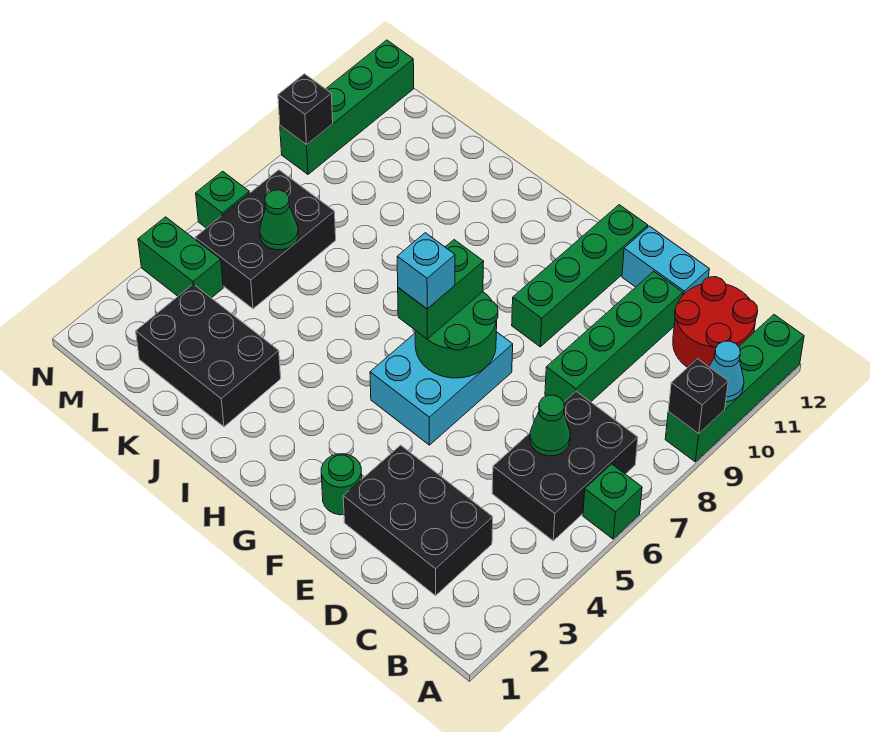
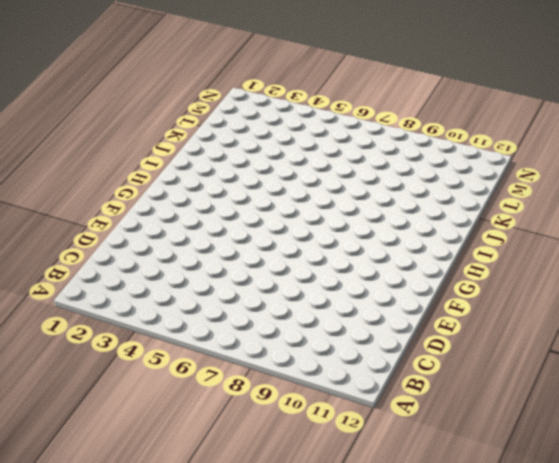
none -> green brick A6 level 1
none -> green brick A9:A12 level 1
none -> black brick B5:C7 level 1

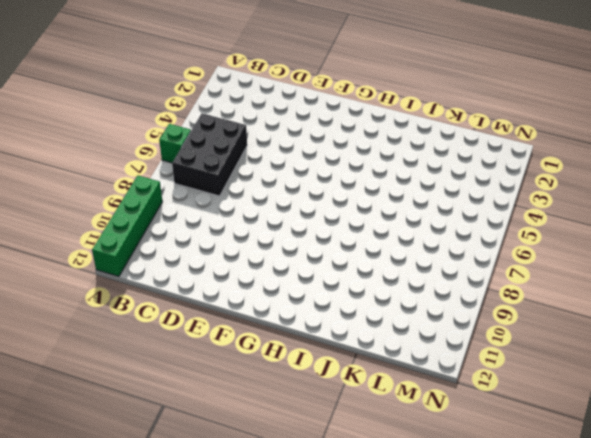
none -> red round brick B11:C12 level 1
none -> black brick C2:E3 level 1
none -> green brick D8:D11 level 1

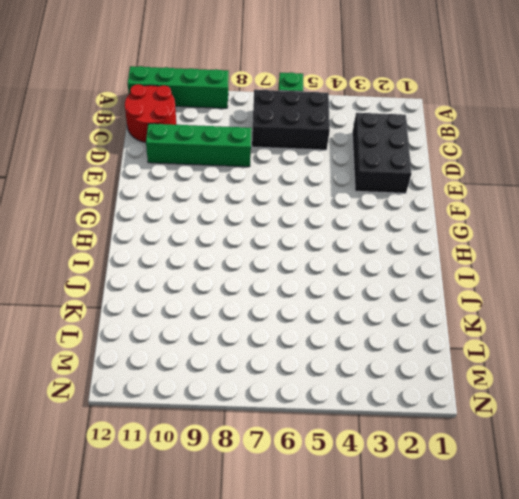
none -> cyan brick D12:E12 level 1
none -> green round brick F2 level 1
none -> cyan brick F5:G7 level 1

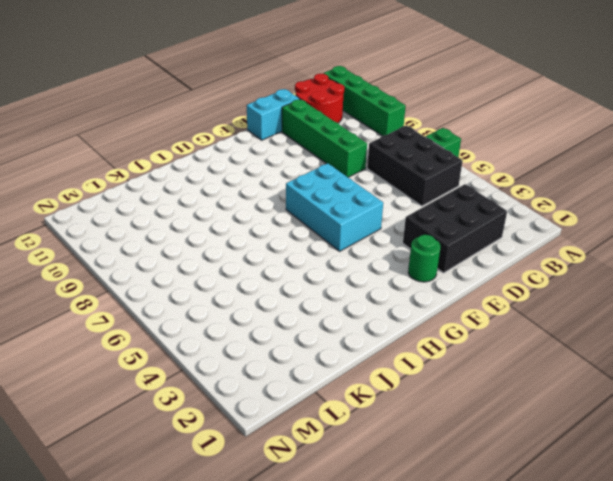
none -> green brick F9:F12 level 1
none -> black brick J2:L3 level 1
none -> black brick L5:M7 level 1

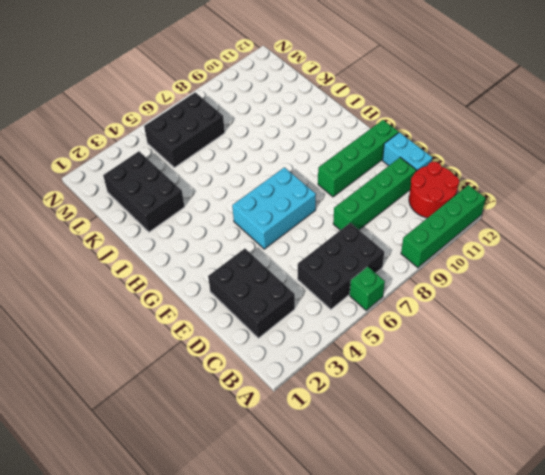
none -> green round brick F2 level 1
none -> green brick M4:N4 level 1
none -> green brick N6 level 1

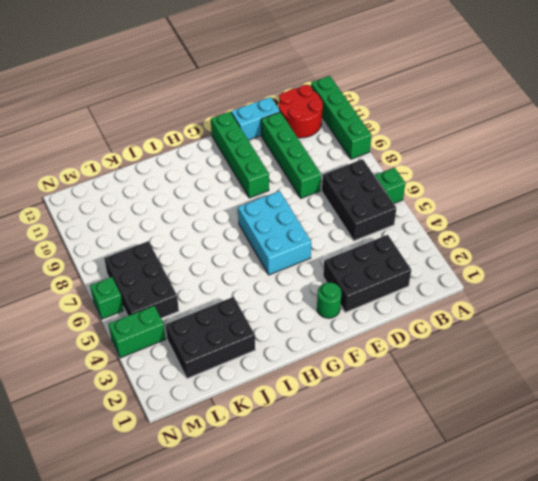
none -> green brick N9:N12 level 1
none -> black brick A9 level 2
none -> cyan cone A10 level 2

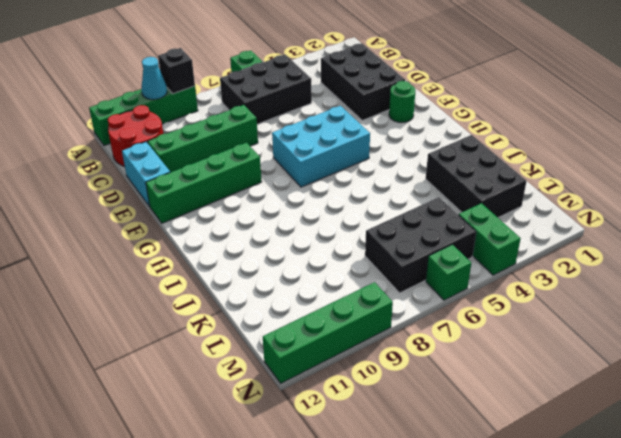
none -> green cone C6 level 2
none -> green round brick F6:G7 level 2
none -> green cone L6 level 2

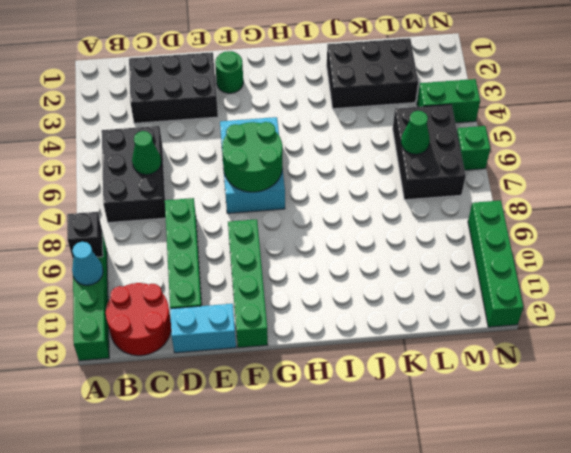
none -> green brick A6 level 1
none -> black brick N9 level 2
none -> green brick G6:G7 level 3

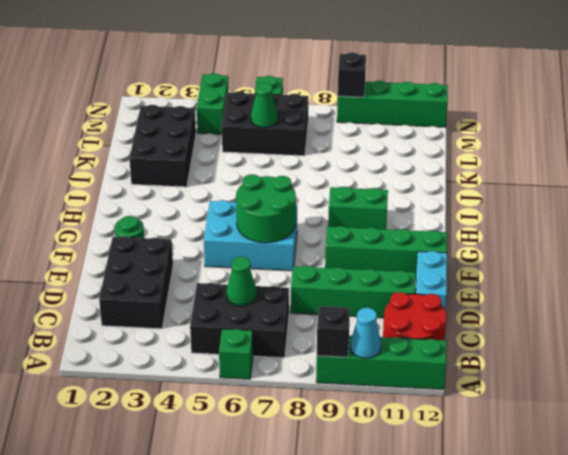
green brick H9:H10 level 1 -> green brick G6:G7 level 3
none -> cyan brick G6 level 4

